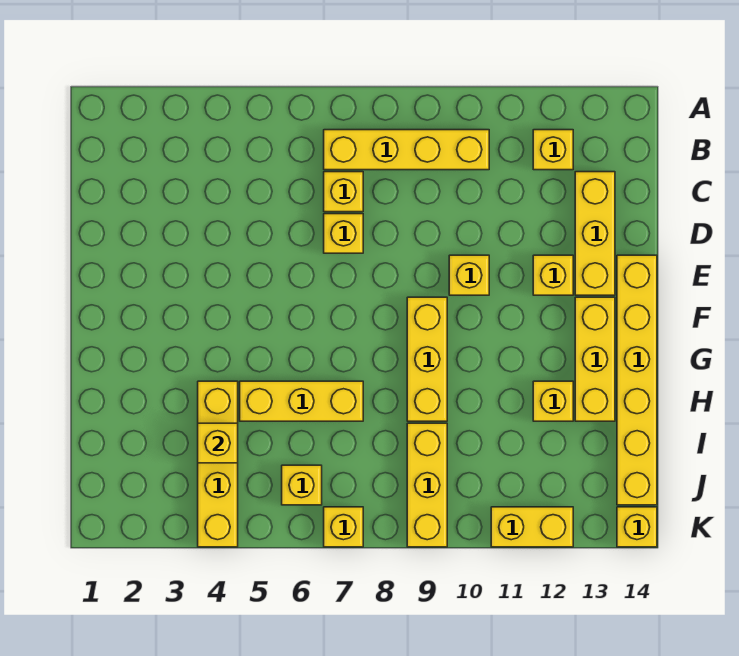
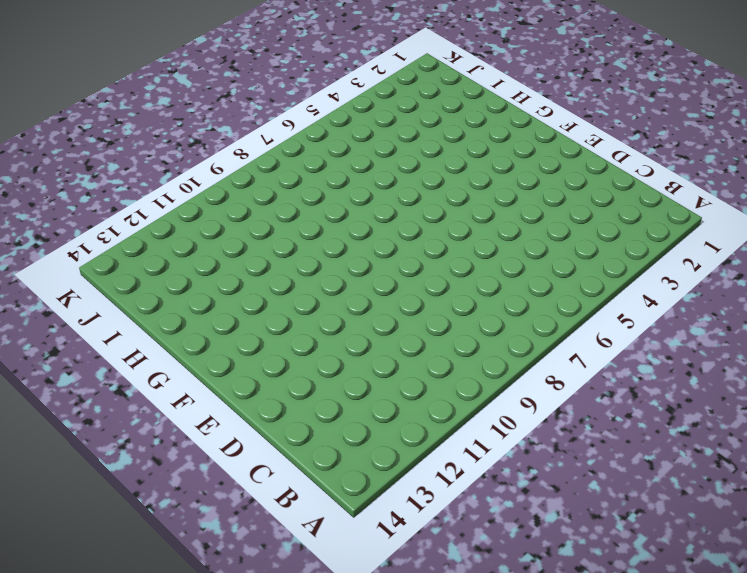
none -> yellow brick B7:B10 level 1
none -> yellow brick B12 level 1
none -> yellow brick C7 level 1

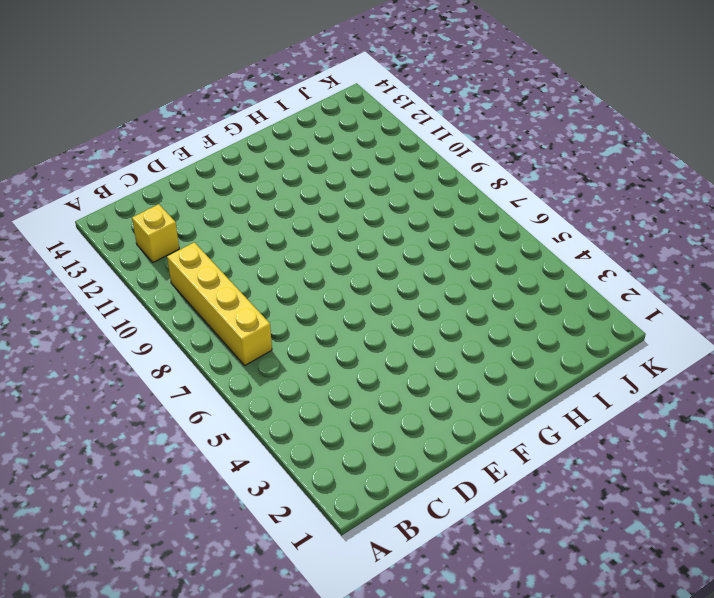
none -> yellow brick C7 level 1
none -> yellow brick C13:E13 level 1
none -> yellow brick D7 level 1

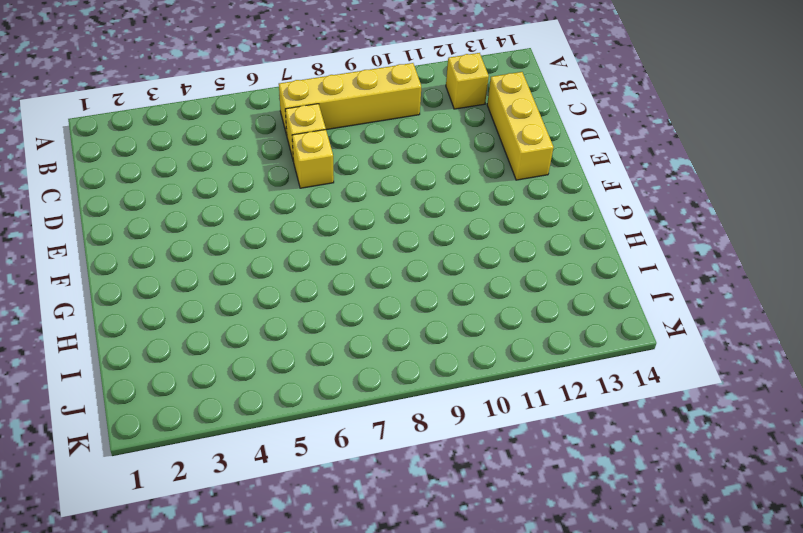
none -> yellow brick E10 level 1
none -> yellow brick E12 level 1
none -> yellow brick E14:J14 level 1

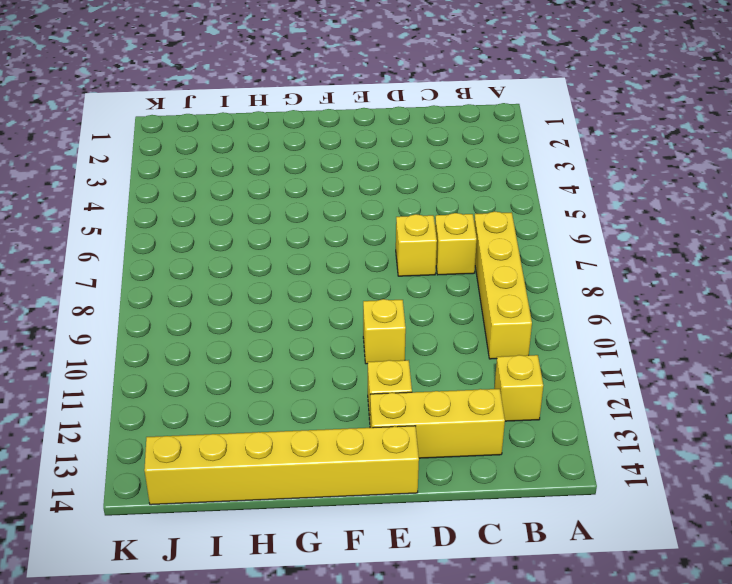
none -> yellow brick F9:H9 level 1
none -> yellow brick F13:H13 level 1
none -> yellow brick H4:K4 level 1

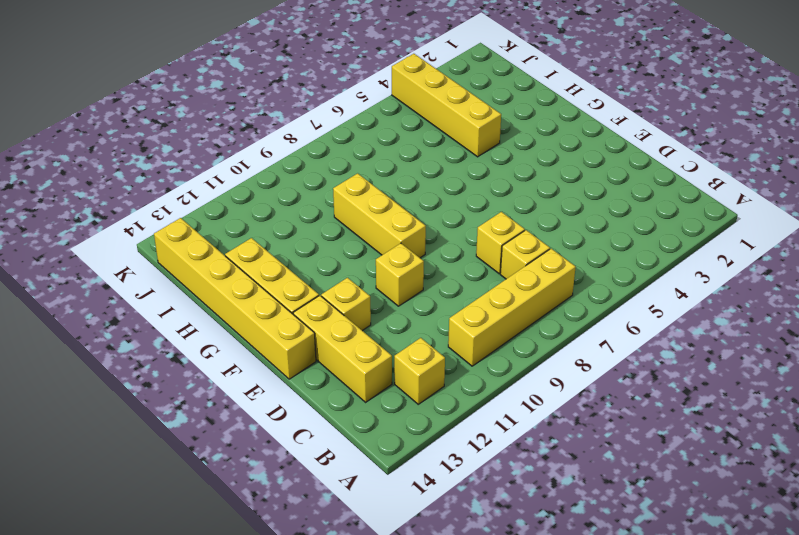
none -> yellow brick H5:H7 level 1
none -> yellow brick H12 level 1
none -> yellow brick I9:K9 level 1

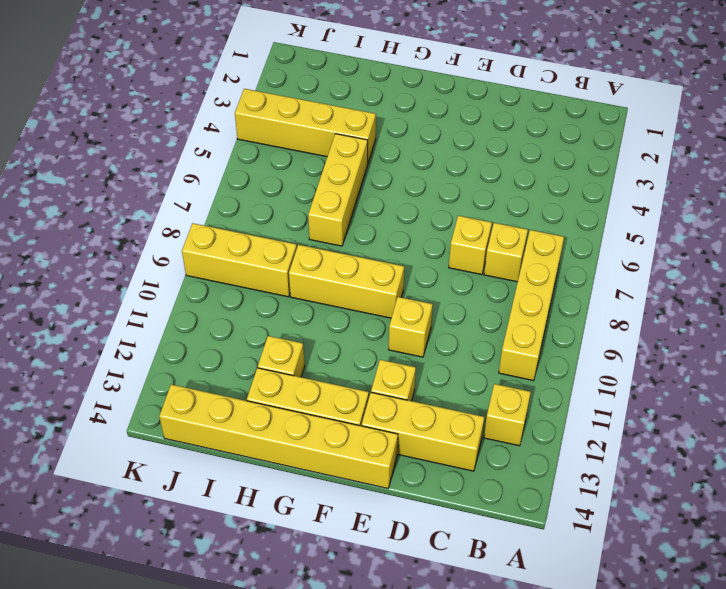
none -> yellow brick J6 level 1
none -> yellow brick K7 level 1
none -> yellow brick K11:K12 level 1

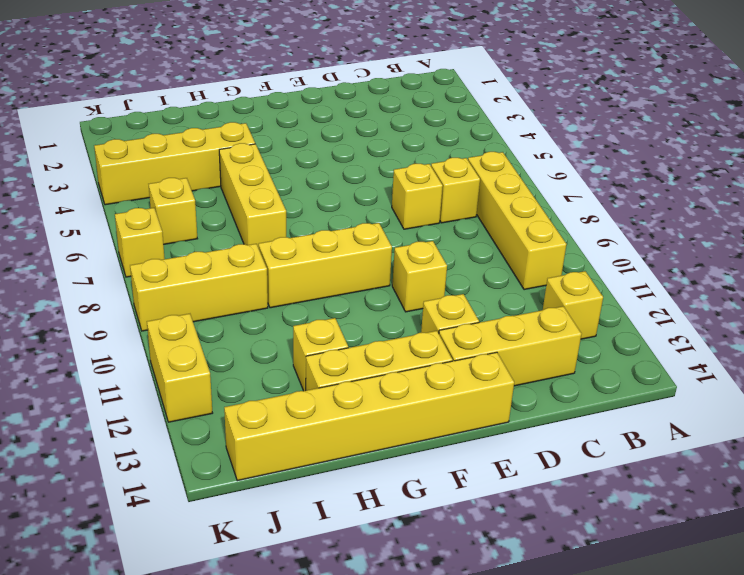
none -> yellow brick K14 level 1
none -> yellow brick I4 level 2

